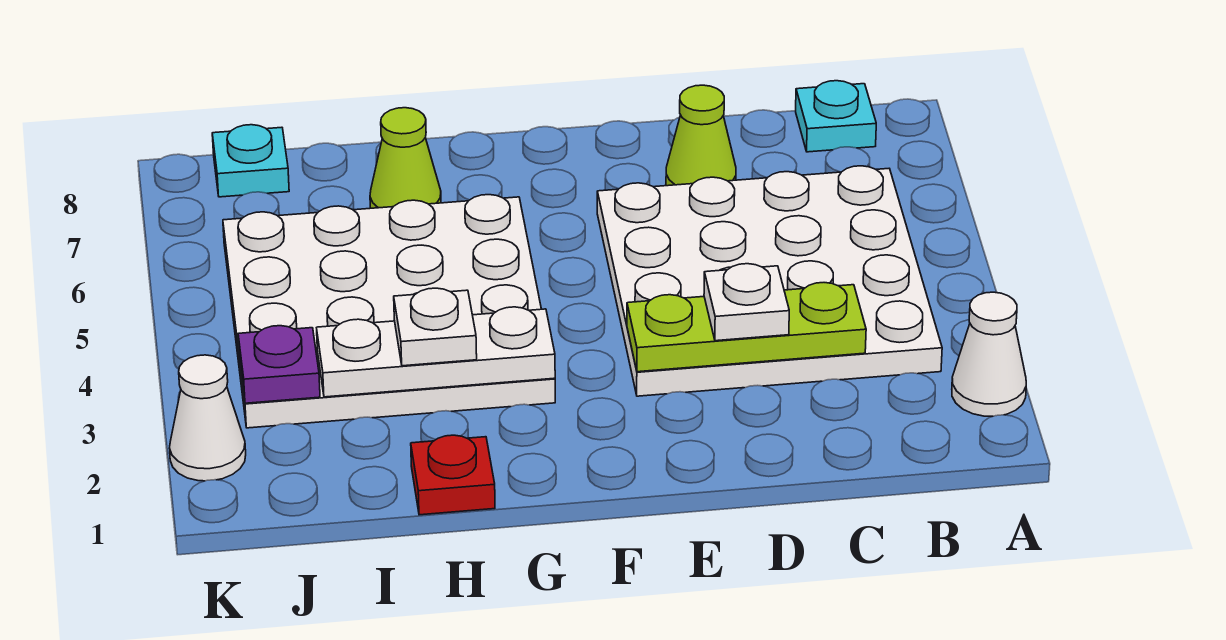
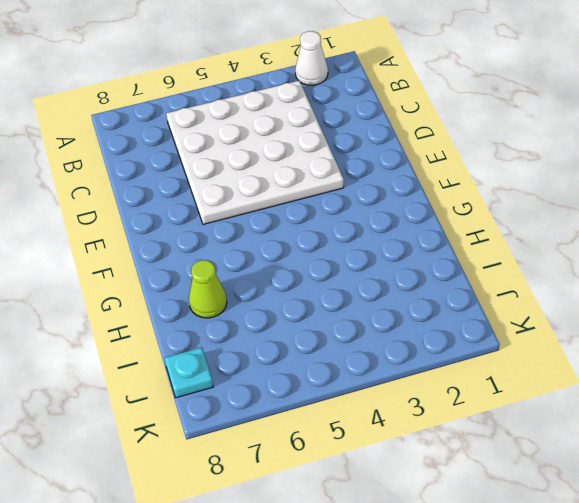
none -> cyan plate B8 level 1
none -> lime cone D7 level 1
none -> white plate G3:J6 level 1

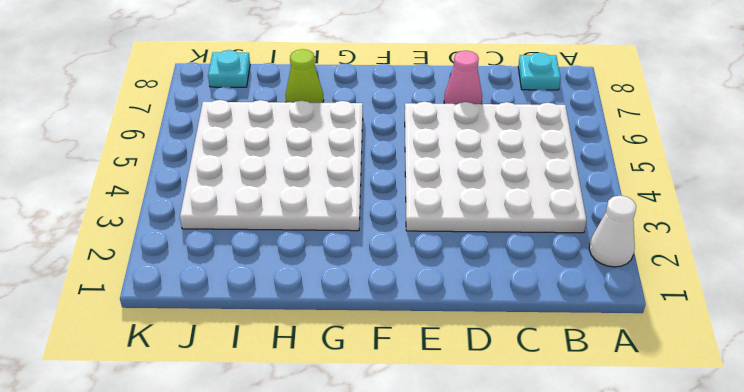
pink cone D7 level 1 -> lime cone D7 level 1
none -> red plate H1 level 1
none -> white cone K2 level 1
none -> lime plate C3:E3 level 2

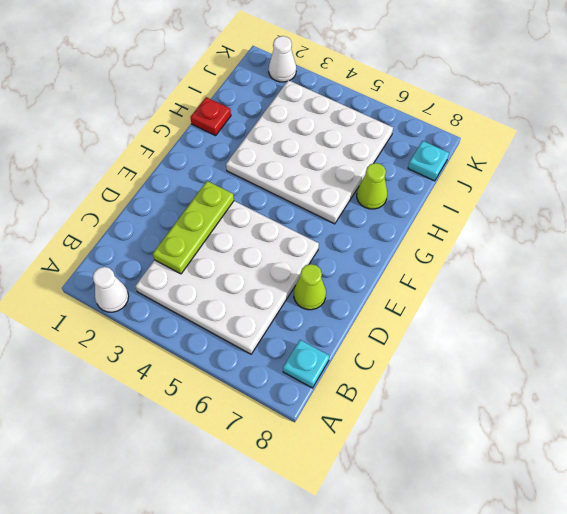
none -> white plate G3:I3 level 2
none -> purple plate J3 level 2
none -> white plate D3 level 3

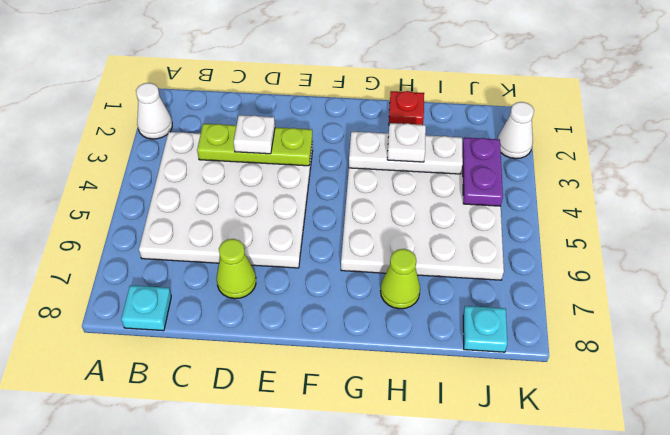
purple plate J3:J4 level 2 -> purple plate J3 level 2

